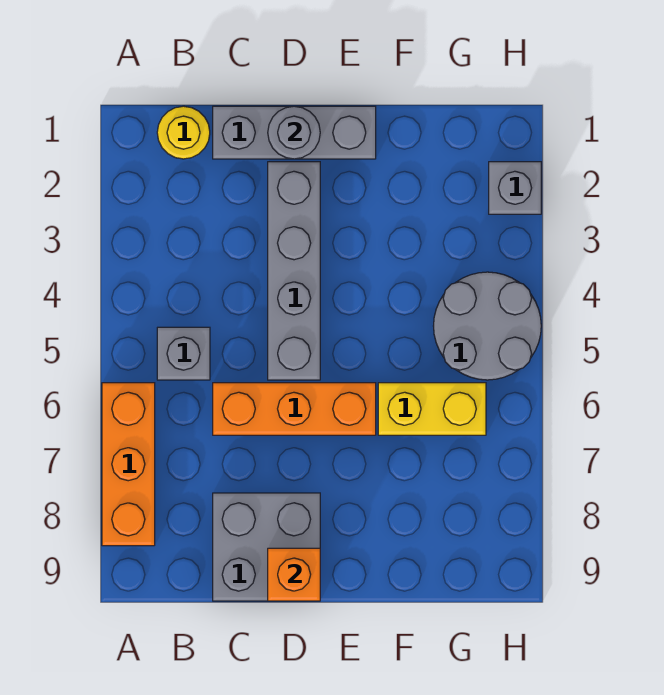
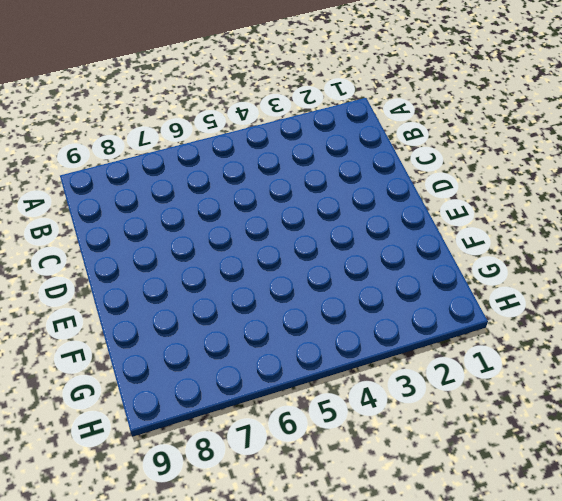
none -> orange brick A6:A8 level 1
none -> yellow round brick B1 level 1
none -> grey brick B5 level 1

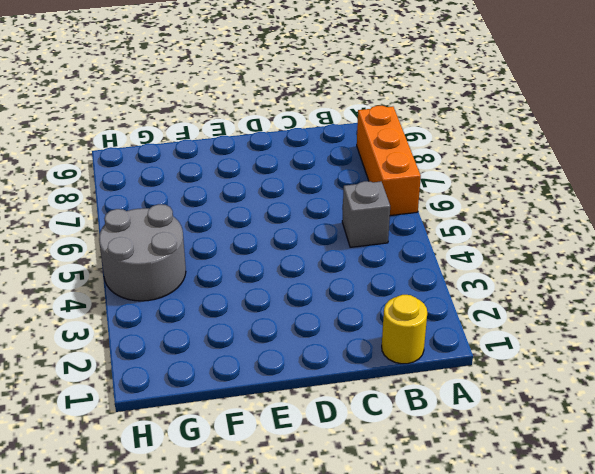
none -> grey brick C1:E1 level 1
none -> orange brick C6:E6 level 1
none -> grey brick C8:D9 level 1

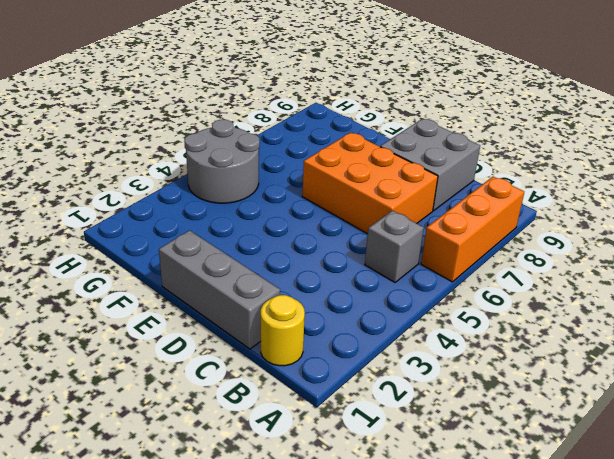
orange brick C6:E7 level 1 -> orange brick C6:E6 level 1
none -> grey brick D2:D5 level 1
none -> yellow brick F6:G6 level 1
none -> grey brick H2 level 1

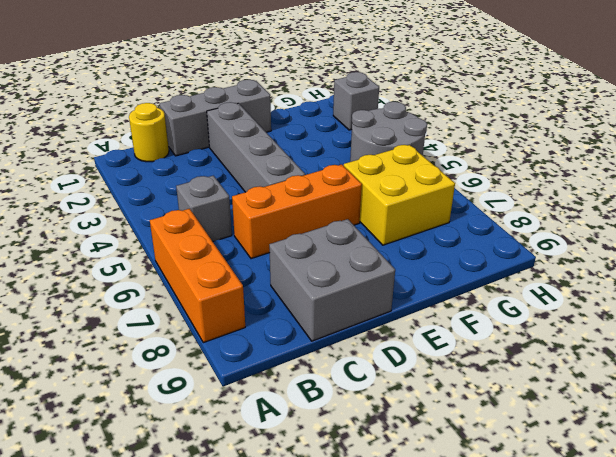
yellow brick F6:G7 level 1 -> yellow brick F6:G6 level 1
none -> grey round brick D1 level 2
none -> orange brick D9 level 2

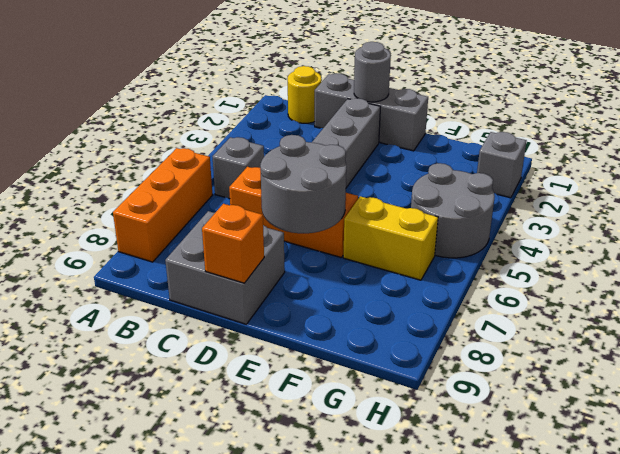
grey round brick D6:E7 level 2 -> none

